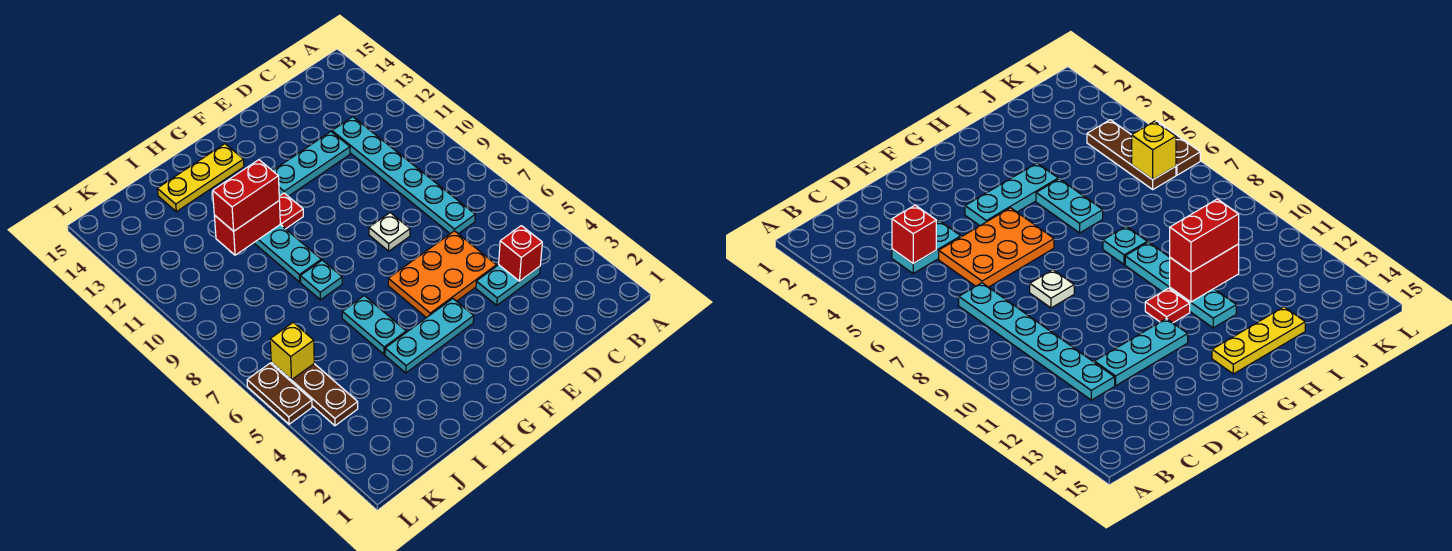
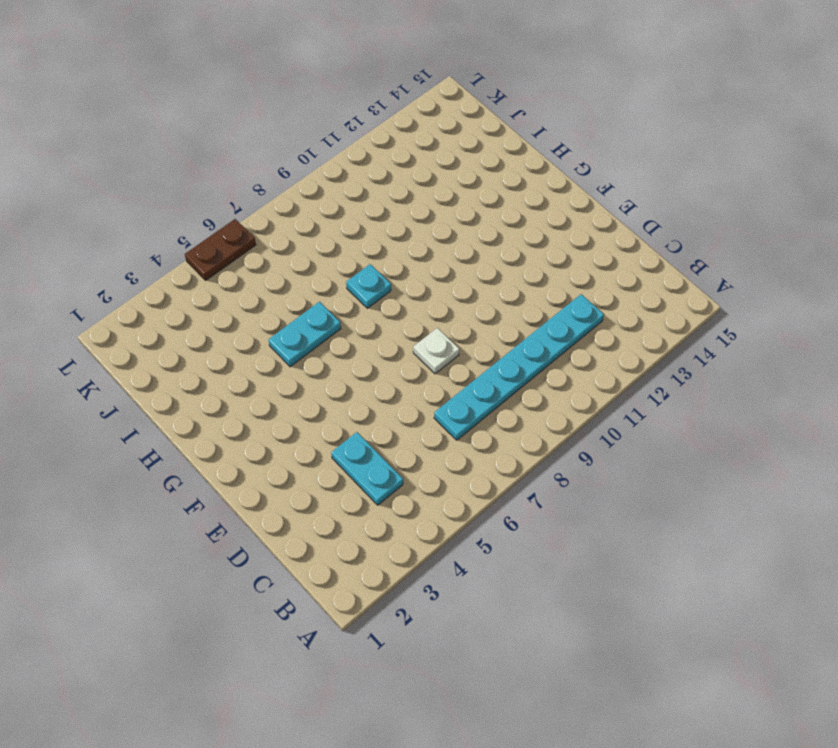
none -> orange plate D5:F6 level 1
none -> cyan plate D12:F12 level 1
none -> cyan plate F4:H4 level 1

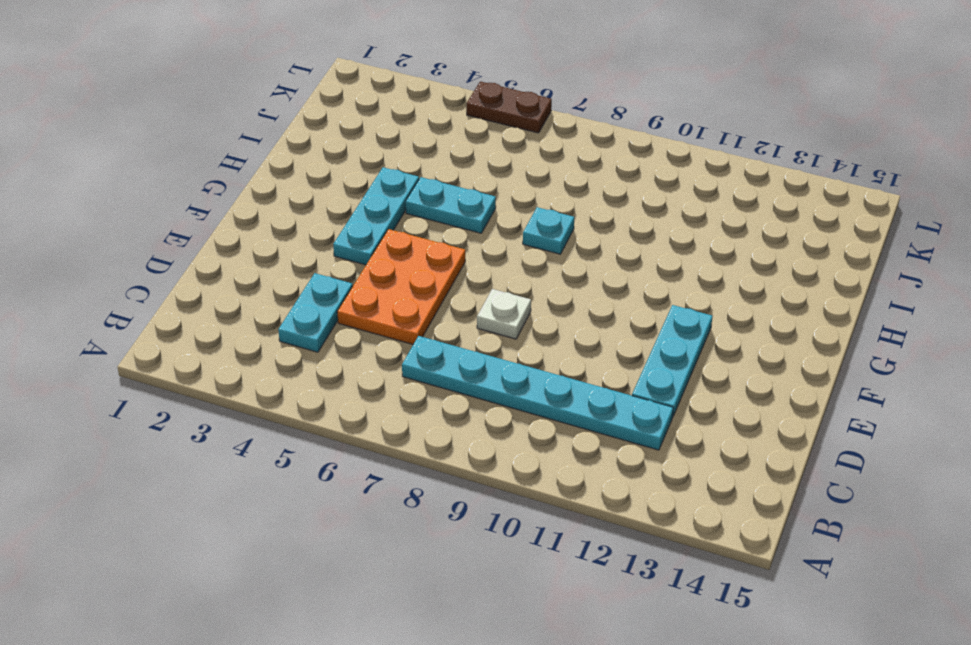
none -> red plate G11 level 1
none -> yellow plate G14:I14 level 1
none -> cyan plate H9:H12 level 1

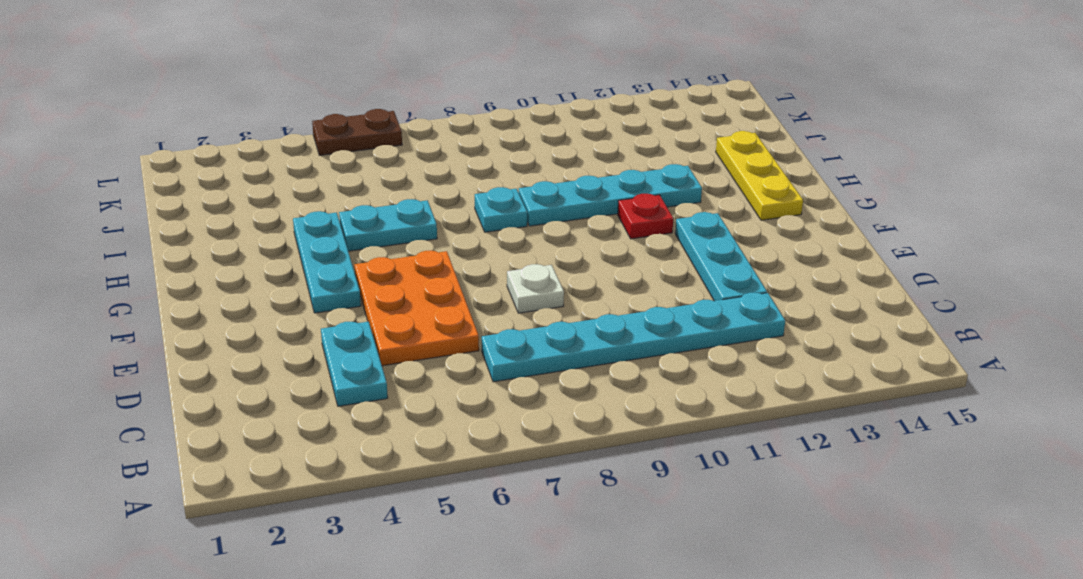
none -> brown plate K4:K6 level 1
none -> red brick C4 level 2
none -> red brick H11:I11 level 2

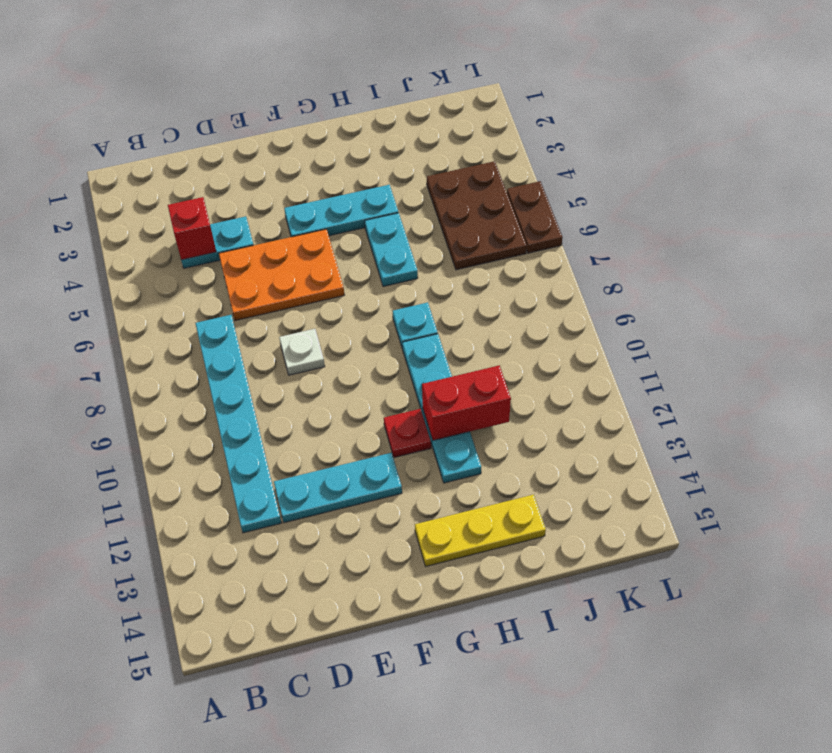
brown plate J4:K6 level 1 -> brown plate K4:K6 level 1
none -> yellow brick K6 level 2
none -> red brick H11:I11 level 3

